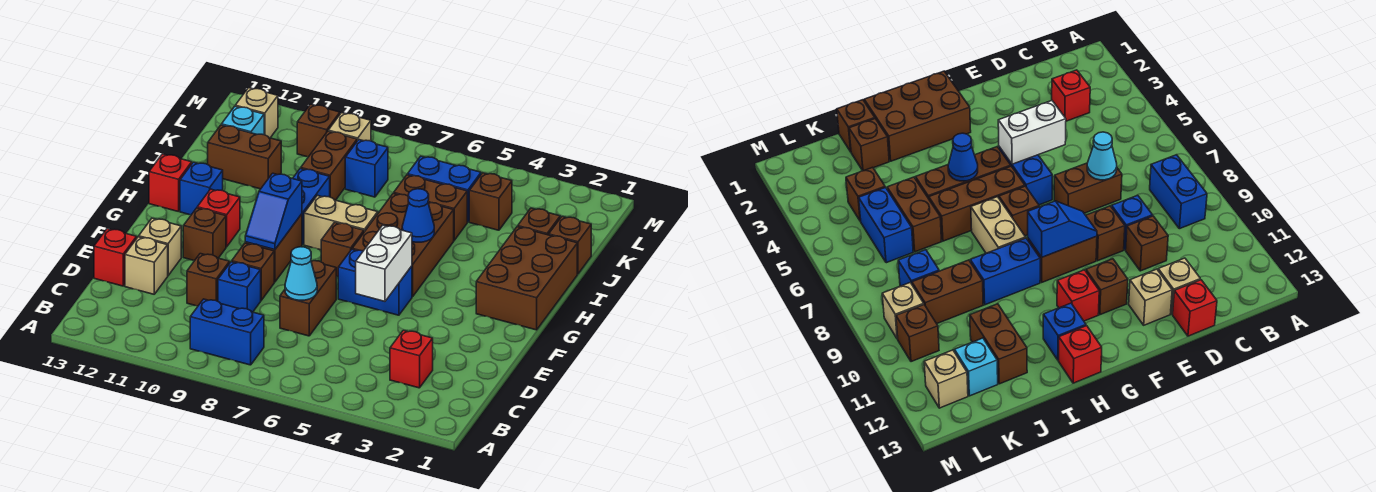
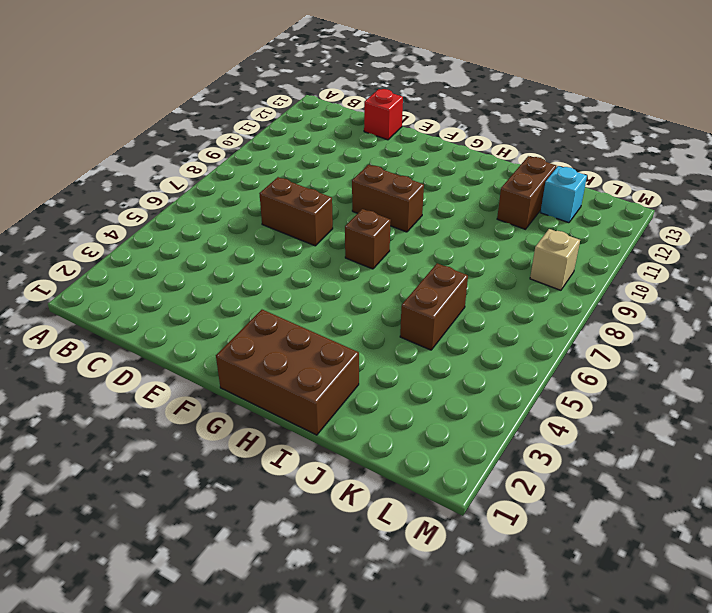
none -> blue brick B8:B9 level 1
none -> red brick C3 level 1
none -> blue brick D9 level 1
none -> brown brick D10 level 1

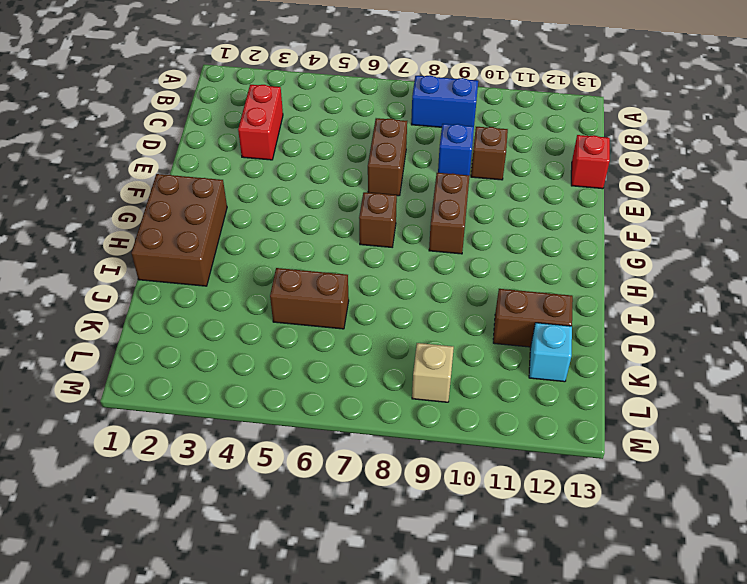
red brick C3:D3 level 1 -> red brick C3 level 1
none -> tan brick D12 level 1
none -> brown brick E9 level 1
none -> tan brick E12 level 1
none -> blue brick F5:F6 level 1

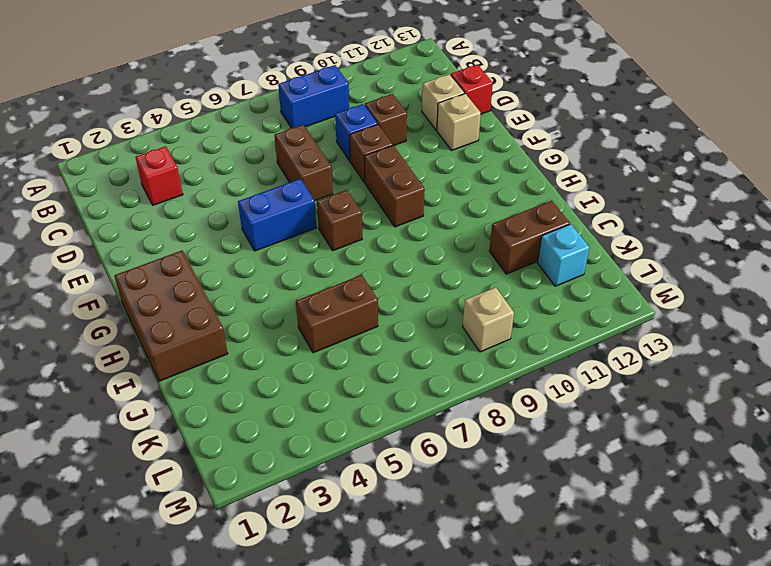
none -> brown brick F11 level 1
none -> brown brick G5:I5 level 1
none -> brown brick G6:I6 level 1
none -> red brick G11 level 1

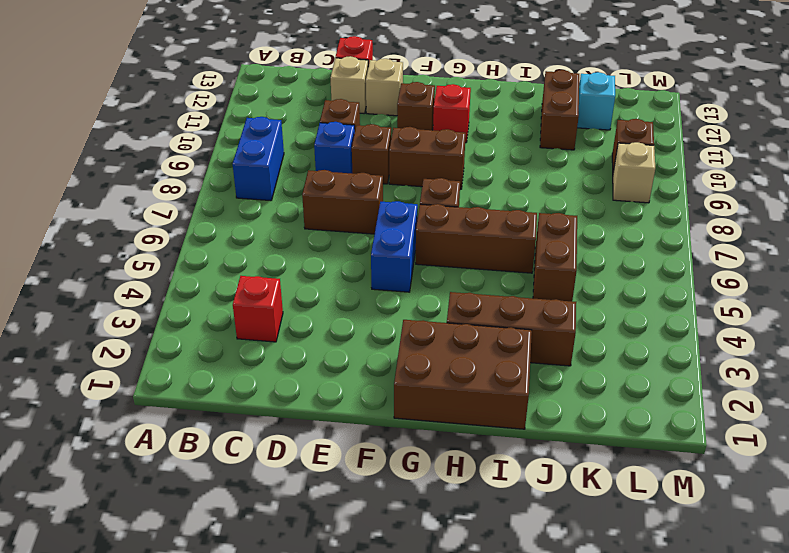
brown brick H3:J3 level 1 -> brown brick G5:I5 level 1
none -> tan brick H7:H8 level 1
none -> blue brick H9:I9 level 1
none -> blue brick H12 level 1
none -> red brick H13 level 1

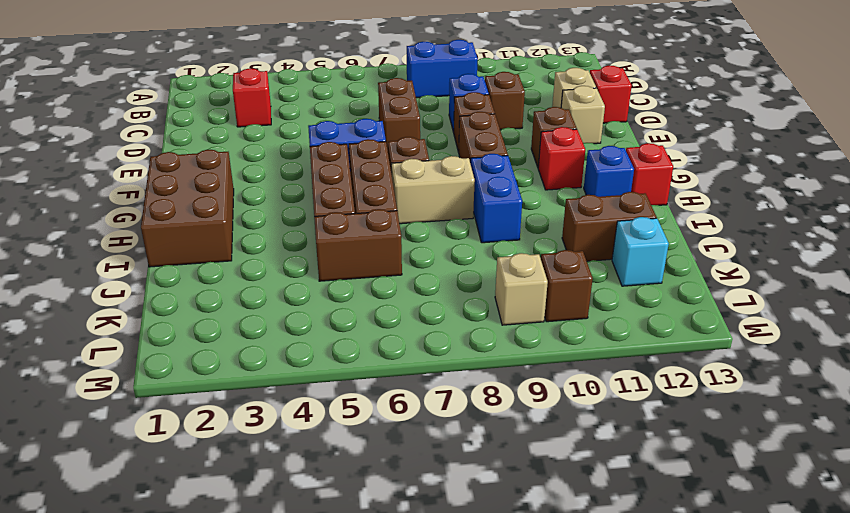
none -> brown brick J1 level 1
none -> brown brick J2 level 1
none -> brown brick J9:K9 level 1
none -> brown brick K4 level 1

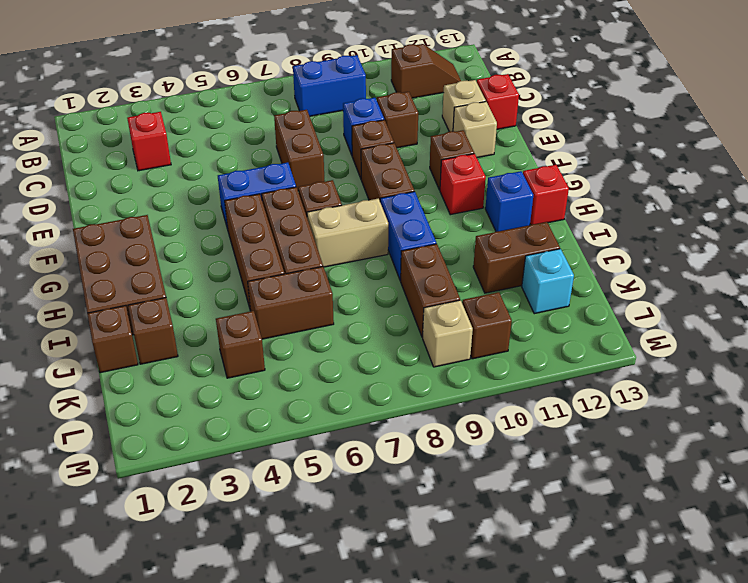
brown slope B11:B12 level 1 top 11 -> none
none -> blue brick K5:K6 level 1
none -> blue brick K8 level 1
none -> tan brick L12 level 1
none -> cyan cone D7 level 2

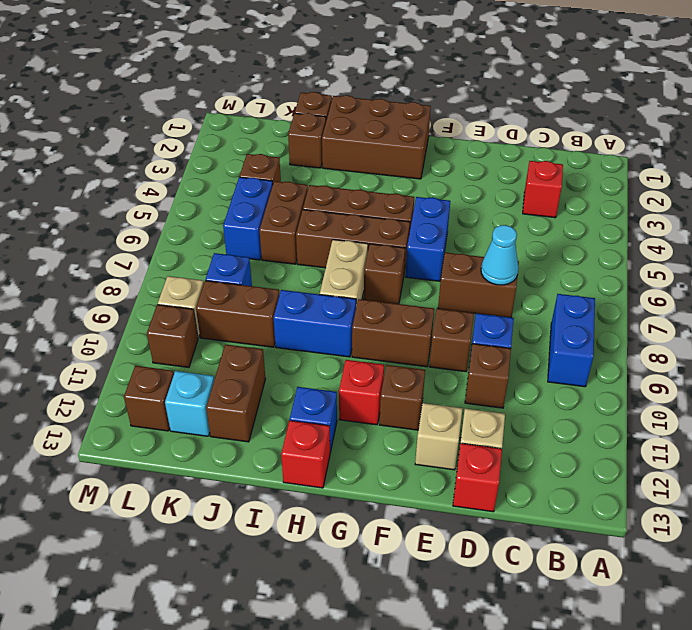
brown brick L12 level 1 -> tan brick L12 level 1
none -> white brick E5:F5 level 2
none -> blue slope F9:G9 level 2 top G
none -> blue cone H5 level 2

